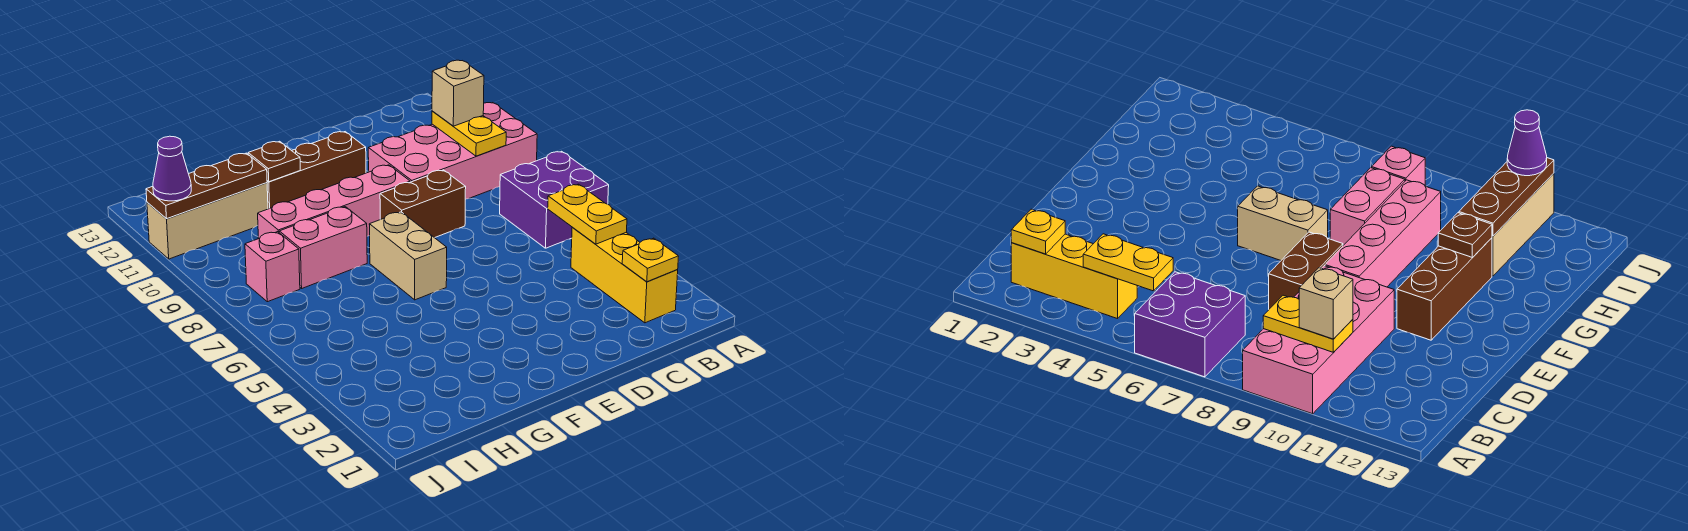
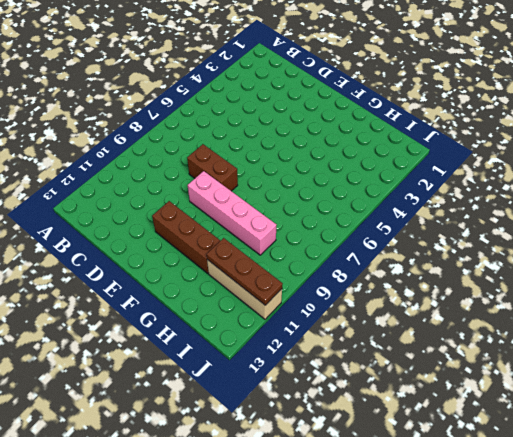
none -> purple brick A6:B7 level 1
none -> pink brick A9:D10 level 1
none -> yellow brick B2:B4 level 1

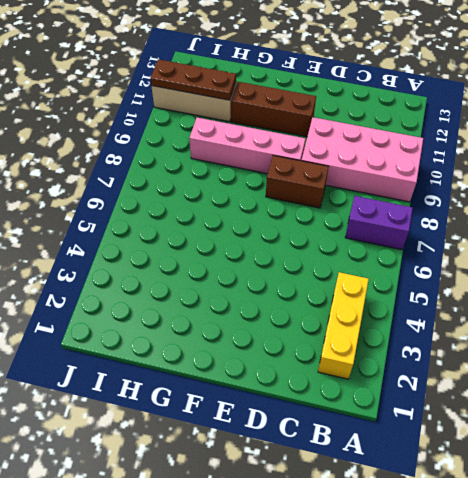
purple brick A7:B7 level 1 -> purple brick A6:B7 level 1
none -> tan brick F6:F7 level 1
none -> pink brick G8:H8 level 1
none -> pink brick I8 level 1

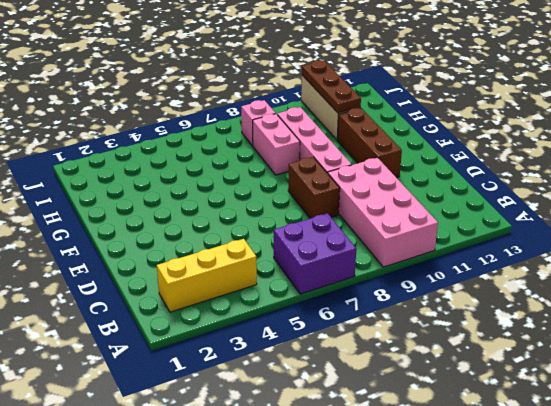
none -> tan brick F6:F7 level 1
none -> yellow plate B2 level 2
none -> yellow plate B4:B5 level 2

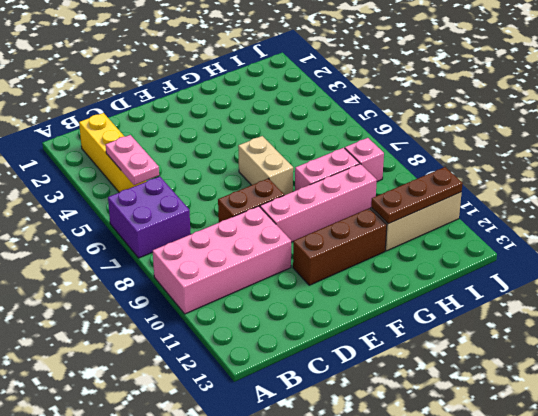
pink plate B4:B5 level 2 -> yellow plate B4:B5 level 2
none -> yellow plate B2 level 2
none -> yellow plate B9:B10 level 2
none -> brown plate G11 level 2

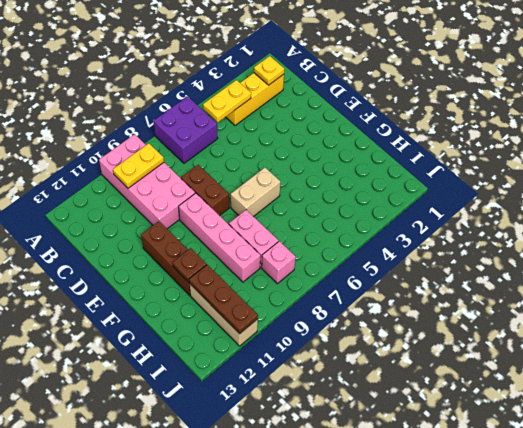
none -> tan brick B10 level 3
none -> purple cone J11 level 3

